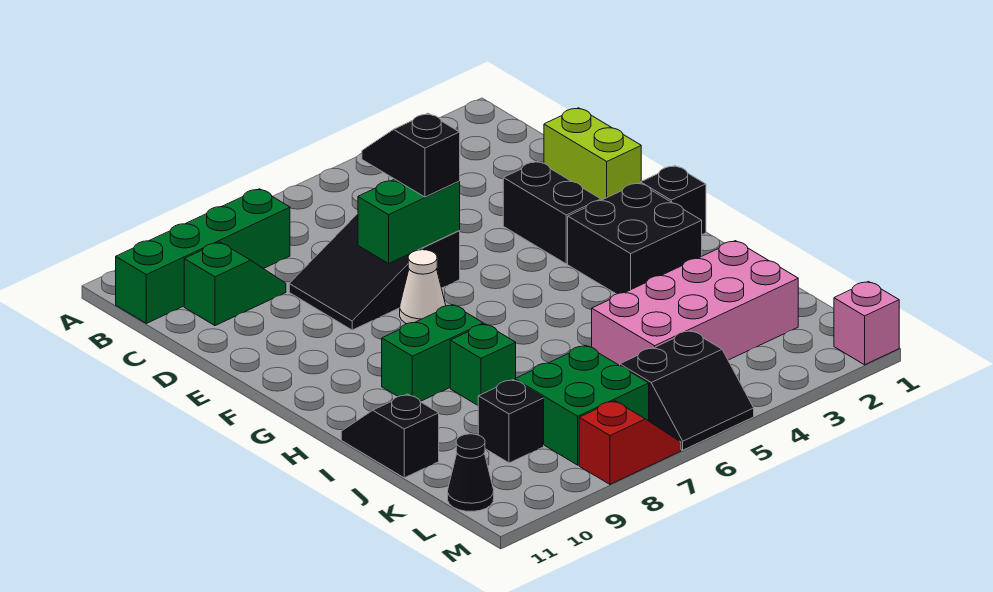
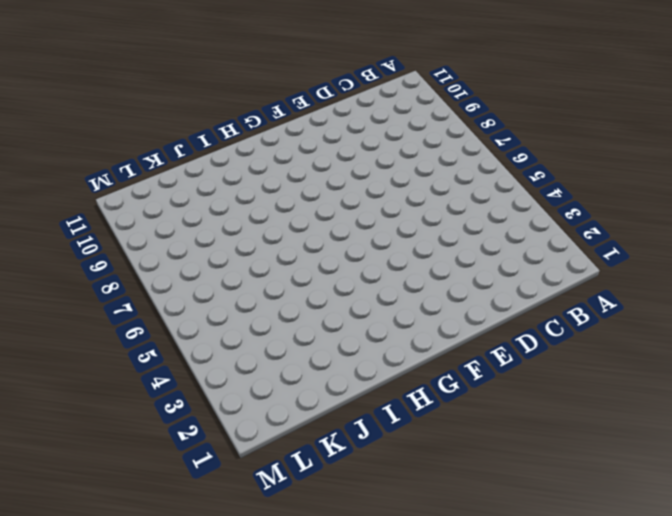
none -> green brick B8:B11 level 1
none -> green slope C9:C10 level 1 top 10
none -> lime brick D1:E1 level 1

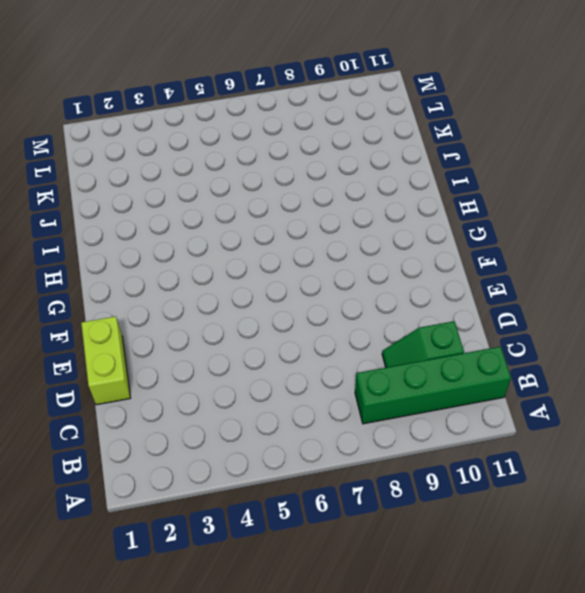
none -> black slope D6:E8 level 1 top 6
none -> black brick E3:F3 level 1
none -> white cone F7 level 1

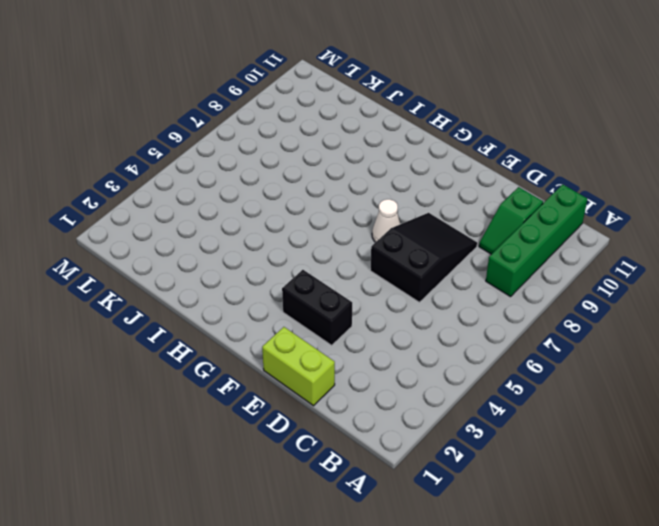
none -> black brick G1 level 1
none -> black brick G2:H3 level 1
none -> green brick H8:H9 level 1

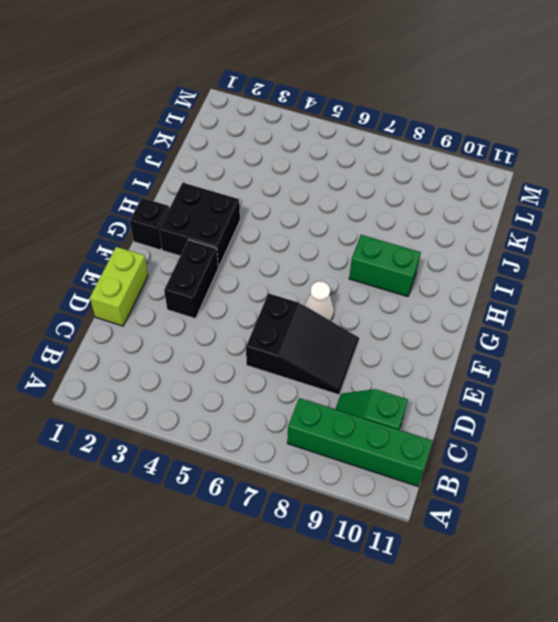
none -> green brick I8 level 1
none -> black slope I11:J11 level 1 top J
none -> pink brick J2:K5 level 1

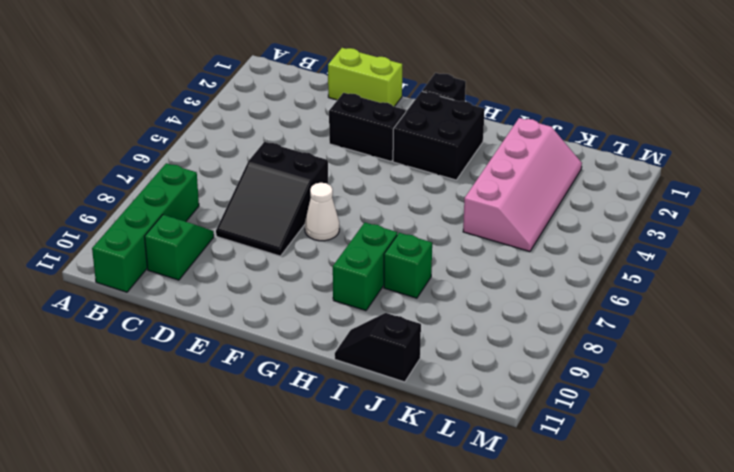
pink slope J2:K5 level 1 top J -> pink brick J2:K5 level 1
none -> green brick K7:L8 level 1
none -> black brick K9 level 1
none -> black slope L5:M6 level 1 top L

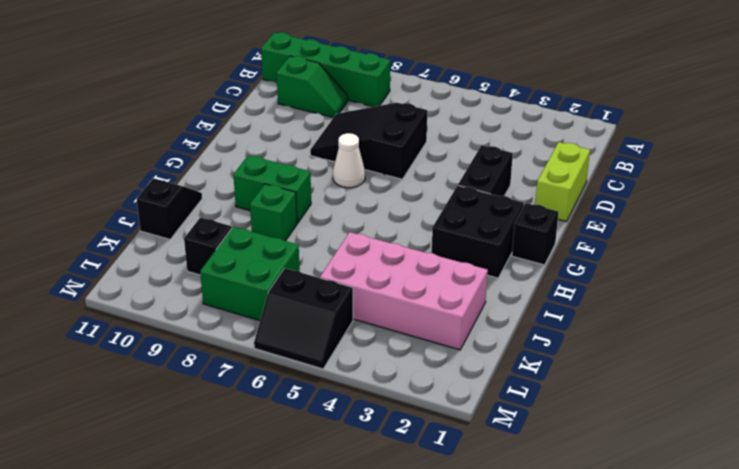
none -> black cone L11 level 1
none -> pink brick M1 level 1
none -> red slope M7:M8 level 1 top 8

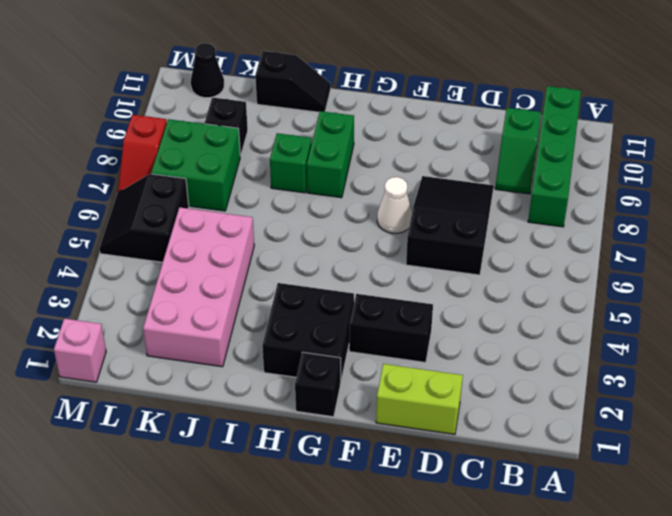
none -> green brick E6:E7 level 2
none -> black slope D6:E6 level 3 top E

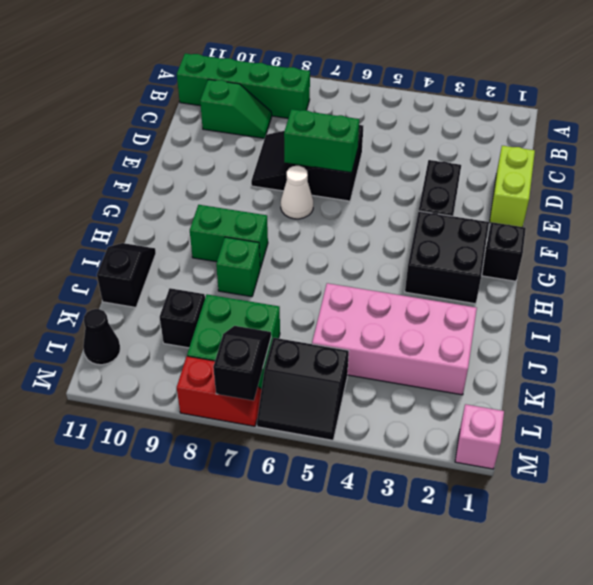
black slope L7:M7 level 2 top M -> black slope D6:E6 level 3 top E

